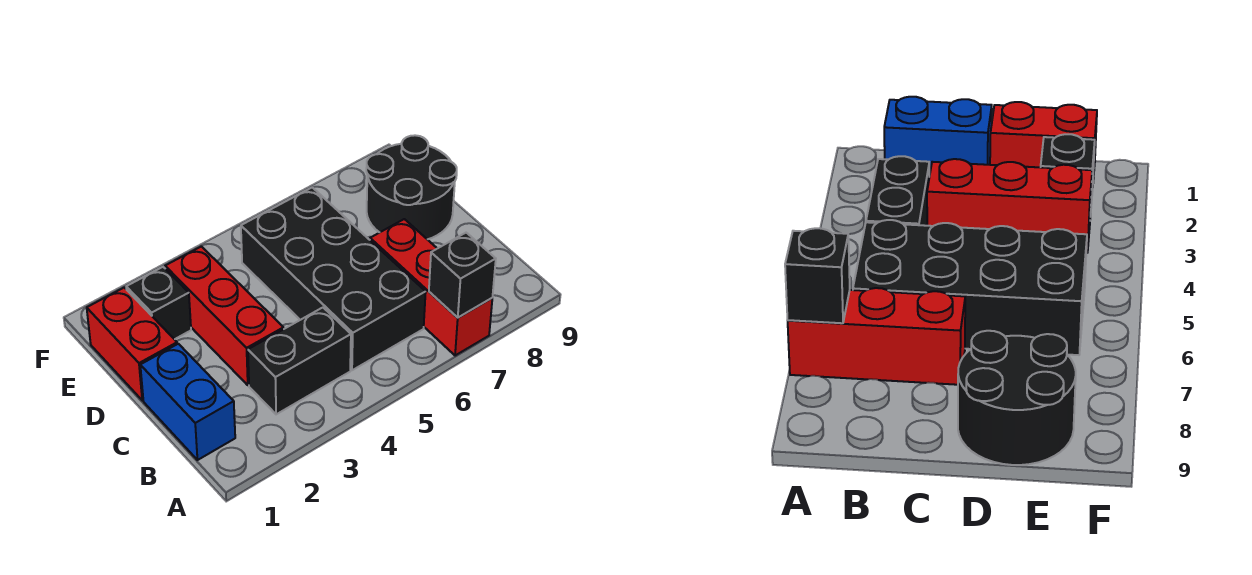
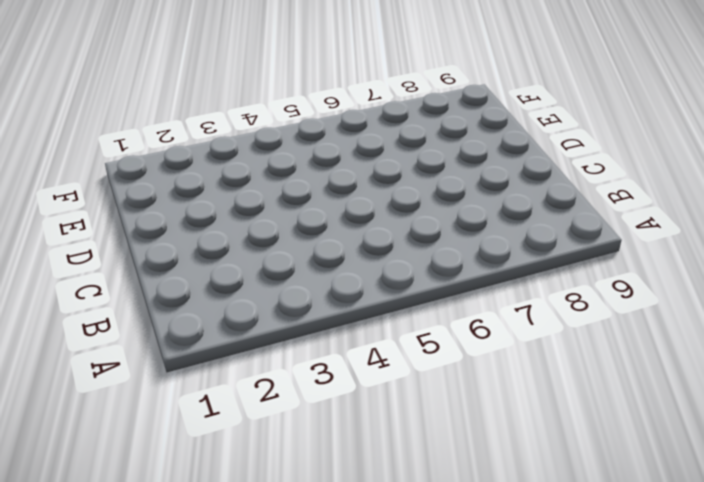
none -> red brick A7:C7 level 1
none -> blue brick B1:C1 level 1

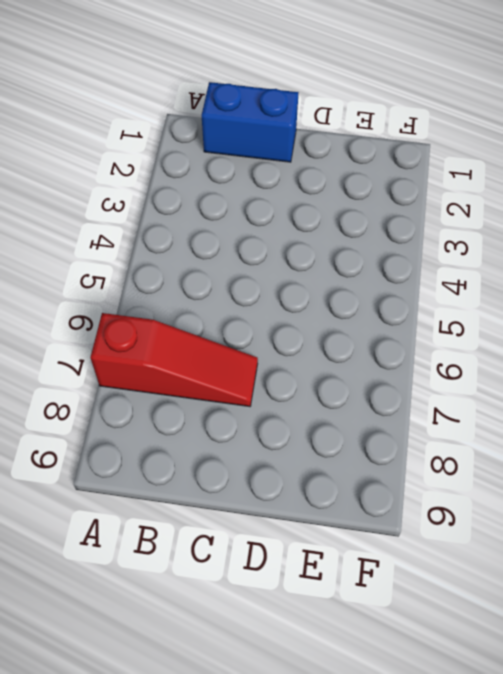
red slope A7:C7 level 1 top A -> red brick A7:C7 level 1
none -> black brick B3:B4 level 1
none -> black brick B5:E6 level 1

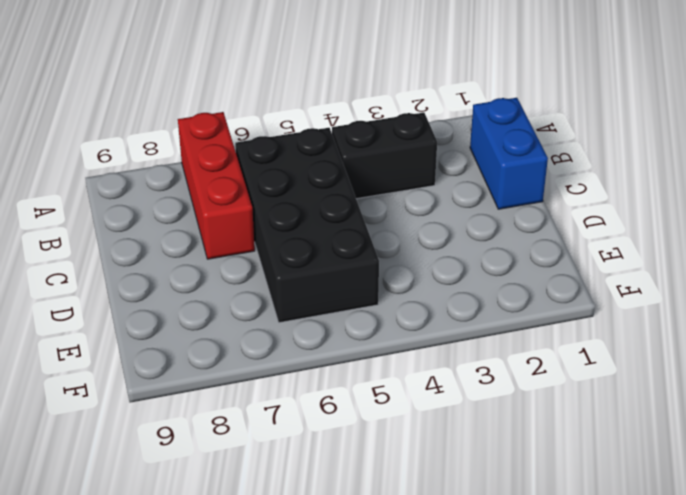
none -> red brick C3:E3 level 1
none -> red brick D1:E1 level 1

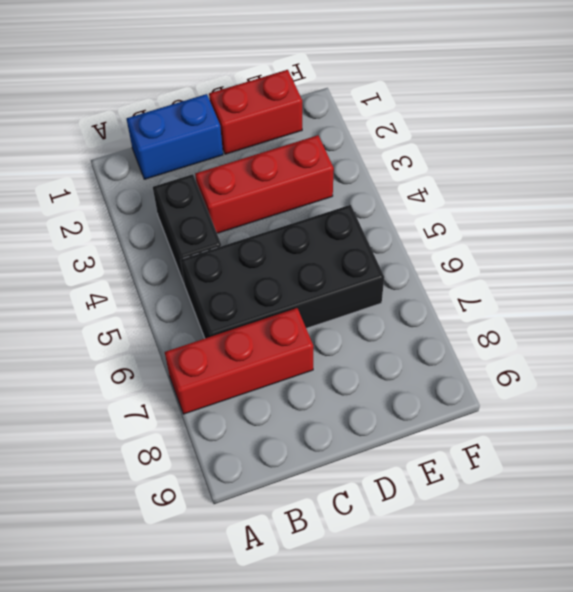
none -> black round brick D8:E9 level 1
none -> black brick E2 level 1

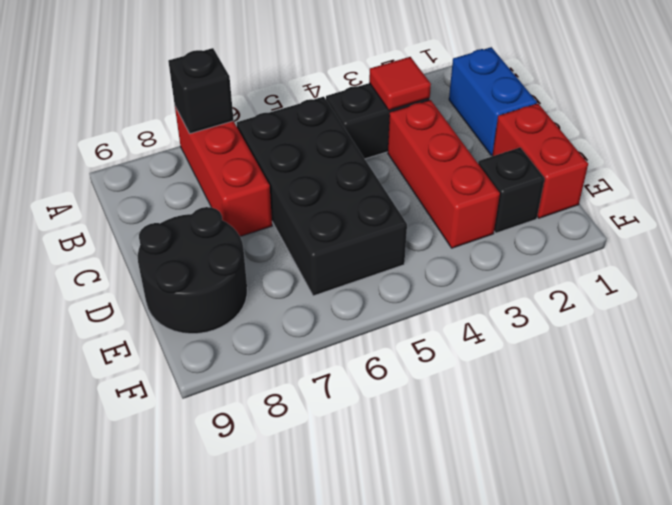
red tile B3 level 2 -> none

